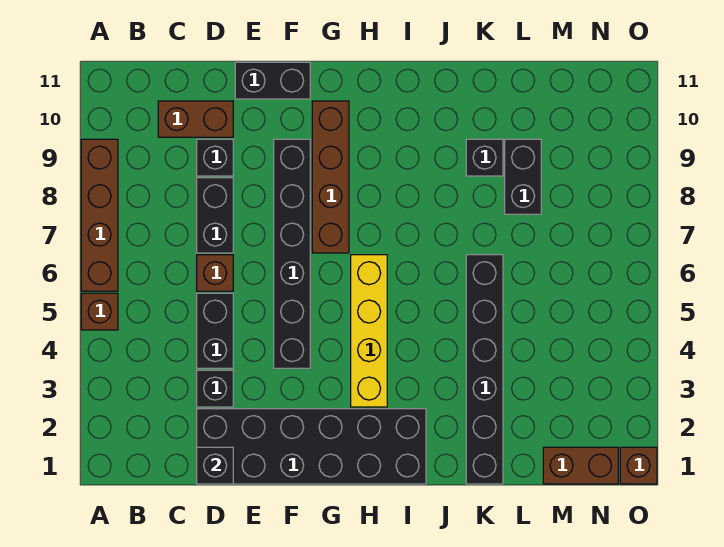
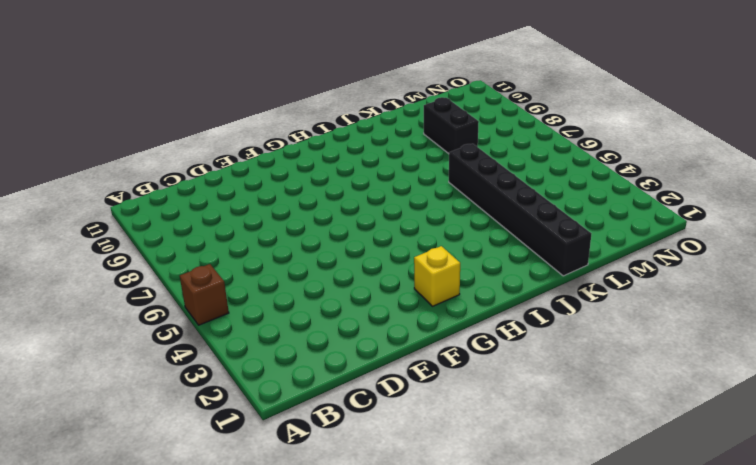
yellow brick G2 level 1 -> black brick D1:I2 level 1
none -> brown brick A6:A9 level 1
none -> brown brick C10:D10 level 1
none -> black brick D3 level 1

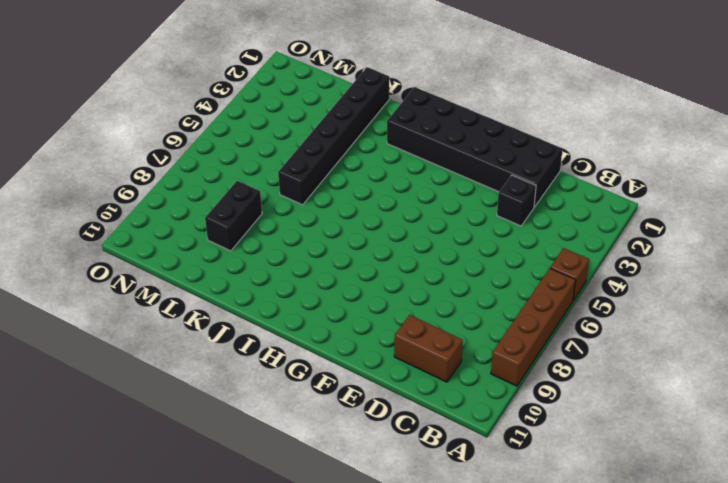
none -> black brick D4:D5 level 1
none -> brown brick D6 level 1
none -> black brick D7:D8 level 1

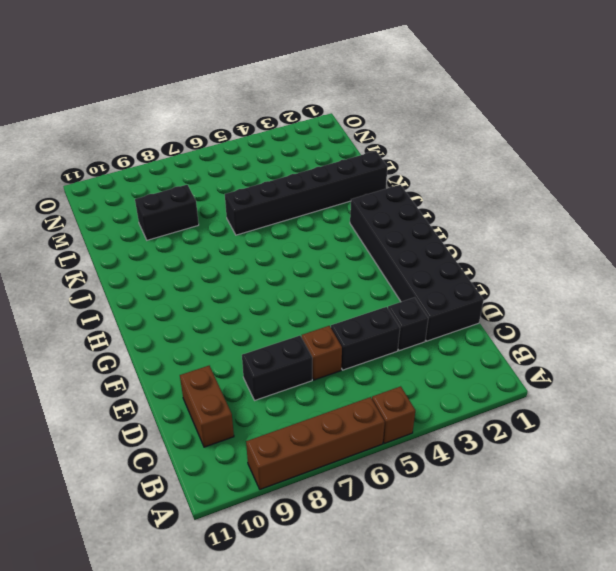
none -> black brick D9 level 1
none -> black brick E11:F11 level 1
none -> black brick F4:F9 level 1

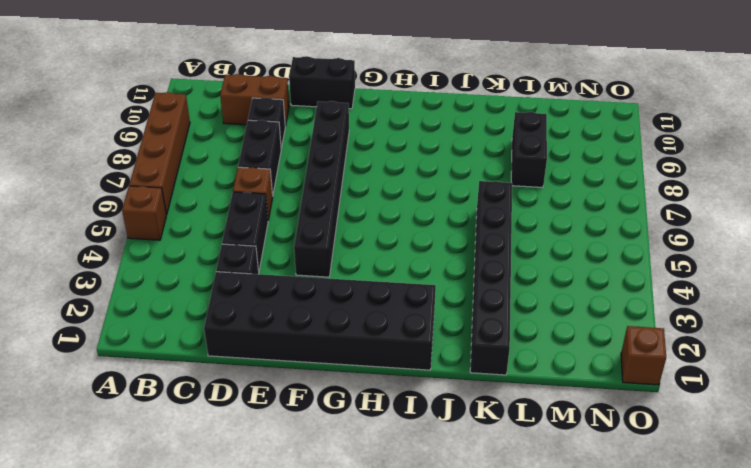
none -> brown brick G7:G10 level 1
none -> yellow brick H3:H6 level 1
none -> black brick K9 level 1

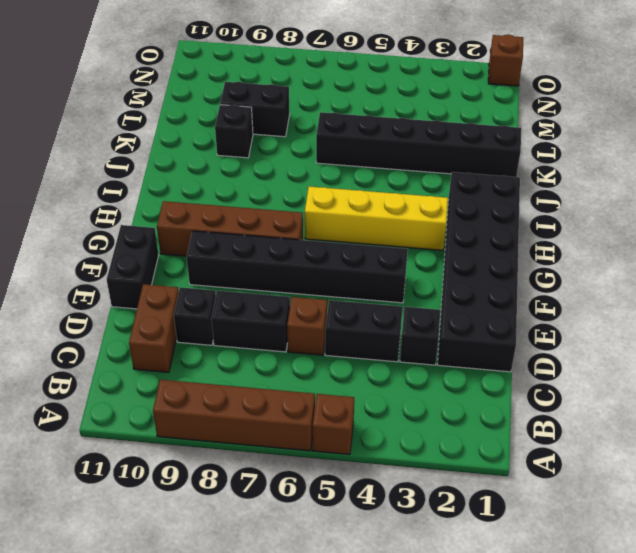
none -> brown brick M1:N1 level 1
none -> black brick D1 level 2

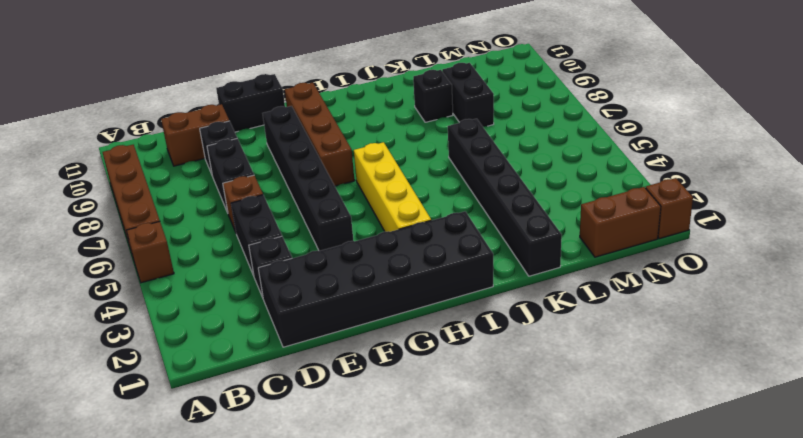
none -> black brick D1 level 2

